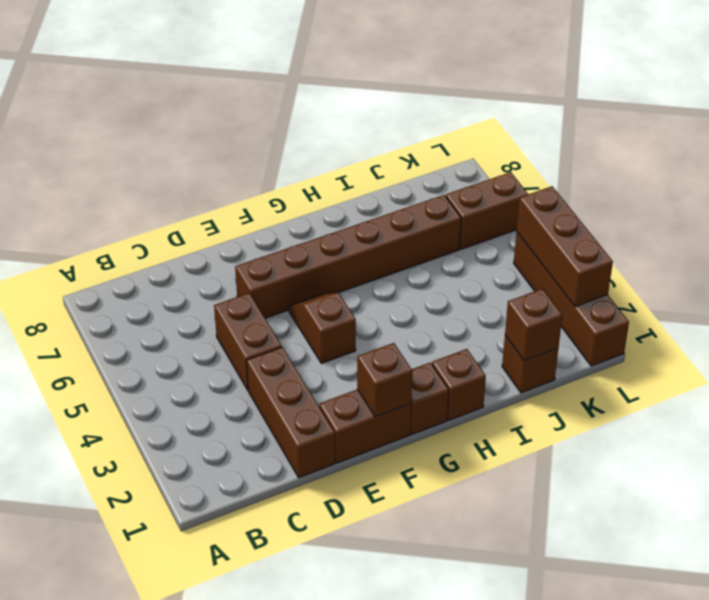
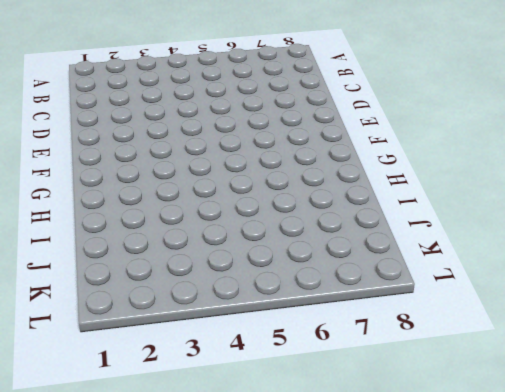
none -> brown brick D1:D3 level 1
none -> brown brick D4:D5 level 1
none -> brown brick E1:F1 level 1

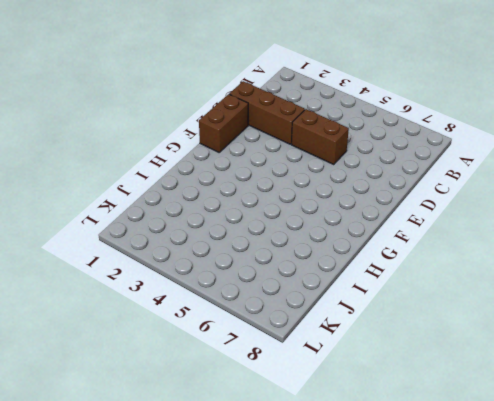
none -> brown brick E6:J6 level 1
none -> brown slope F4:F5 level 1 top 4
none -> brown brick G1 level 1

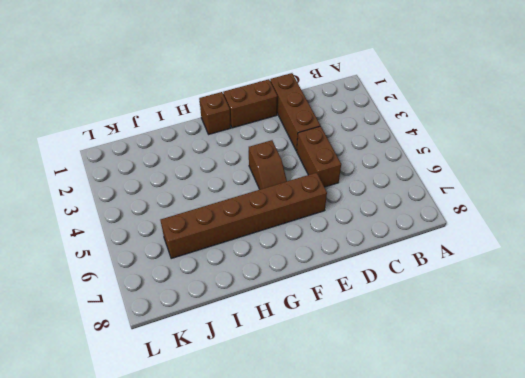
none -> brown brick H1 level 1
none -> brown brick J1 level 1
none -> brown brick K6:L6 level 1

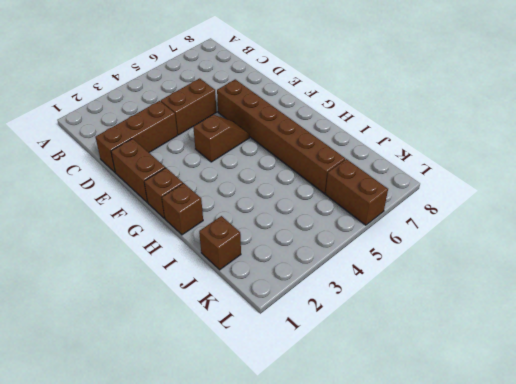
none -> brown brick L1:L4 level 1
none -> brown brick F1 level 2
none -> brown brick J1 level 2

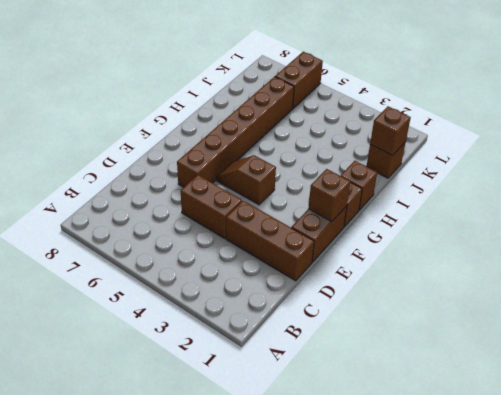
none -> brown brick L1:L4 level 1
none -> brown brick L2:L4 level 2

